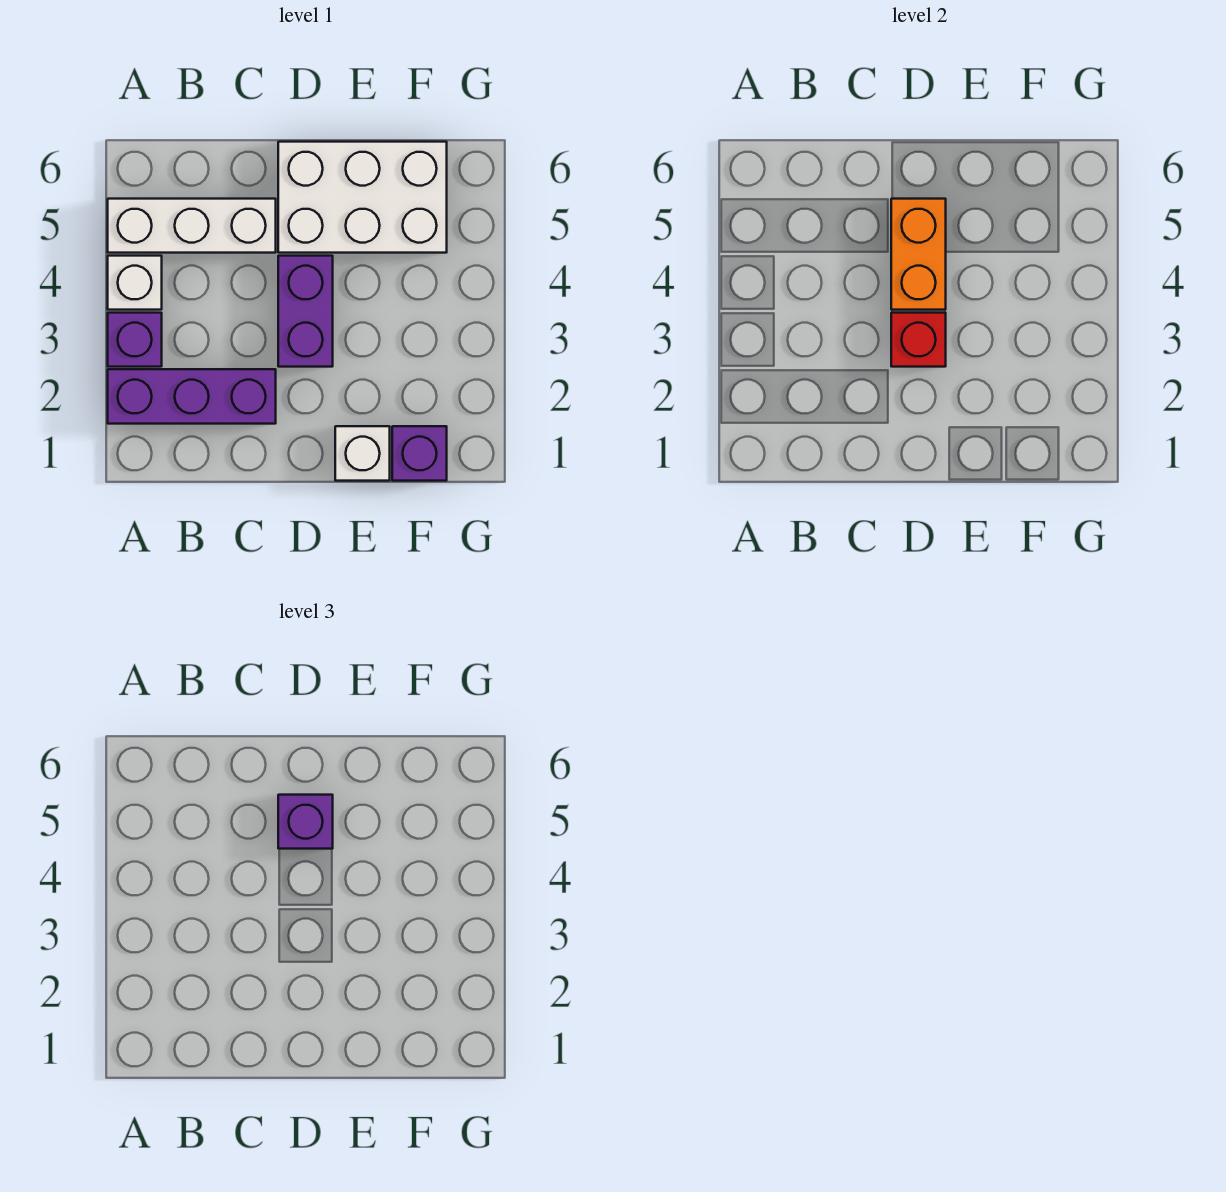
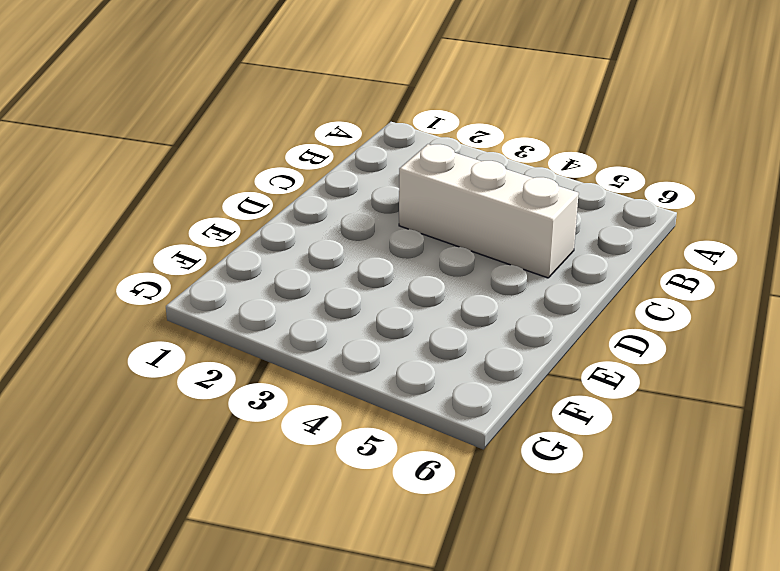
white brick C3:C5 level 1 -> white brick A5:C5 level 1
none -> purple brick A2:C2 level 1
none -> purple brick A3 level 1

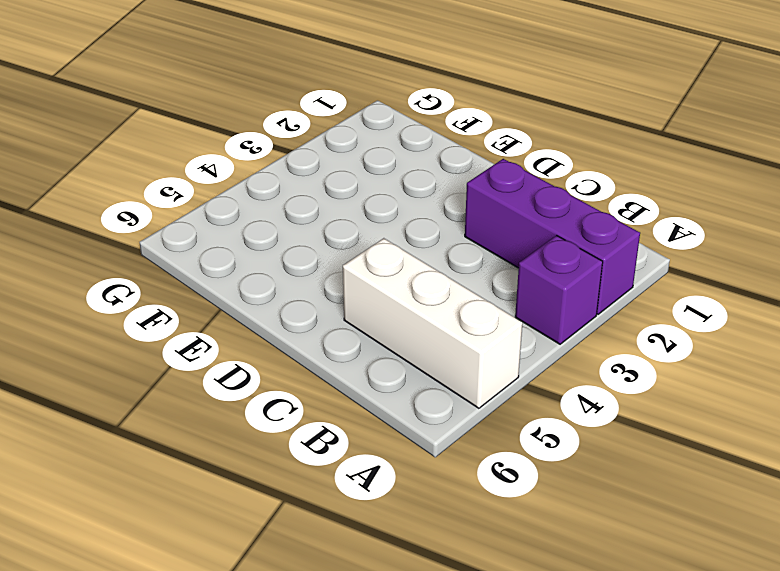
none -> white brick A4 level 1
none -> purple brick D3:D4 level 1

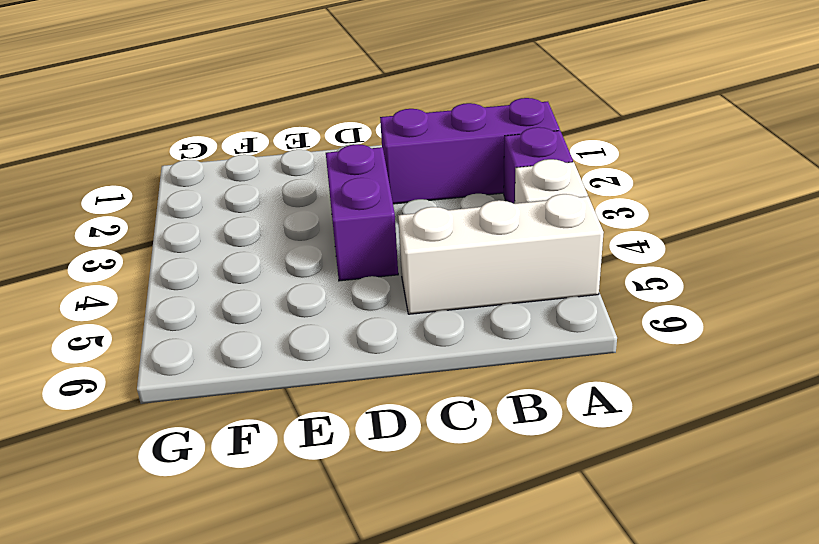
none -> white brick D5:F6 level 1
none -> white brick E1 level 1

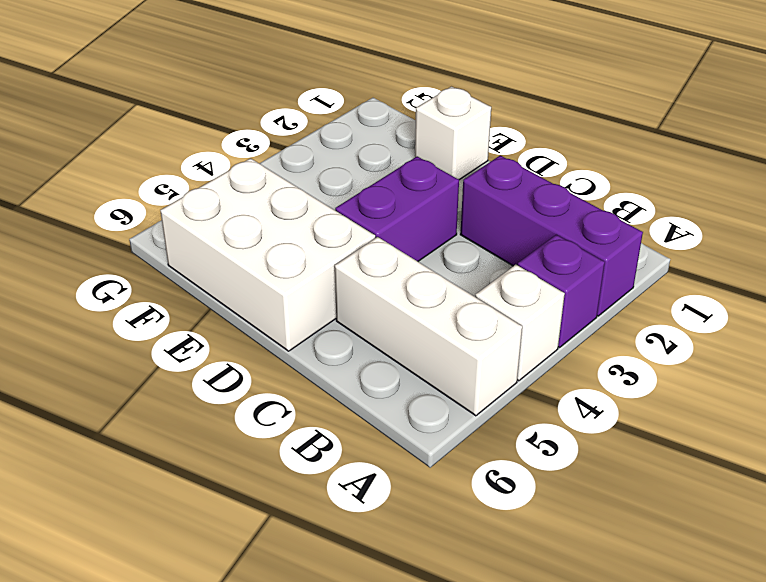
none -> purple brick F1 level 1
none -> red brick D3 level 2

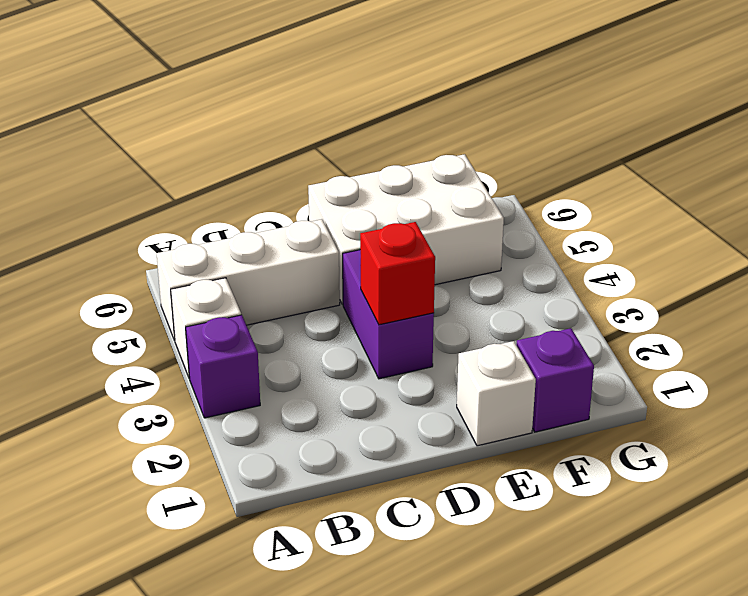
none -> purple brick A2:C2 level 1
none -> orange brick D4:D5 level 2

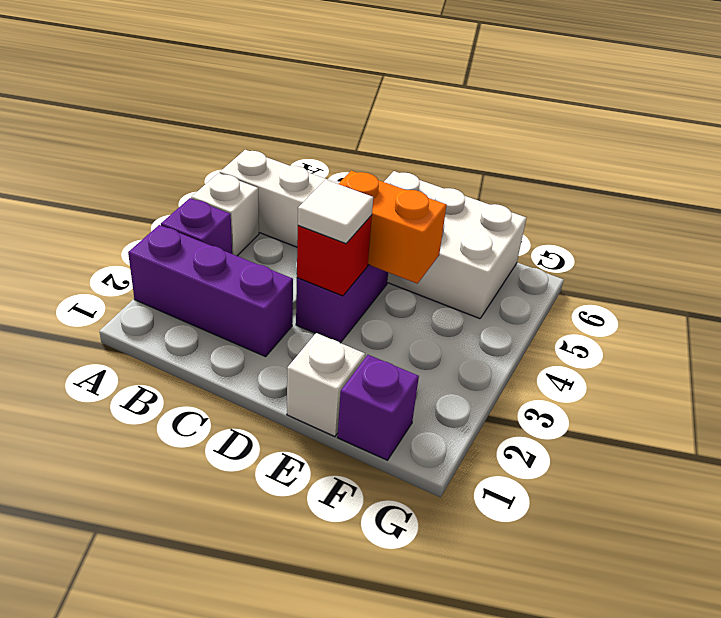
white tile D3 level 3 -> none
orange brick D4:E4 level 2 -> orange brick D4:D5 level 2
none -> purple brick D5 level 3

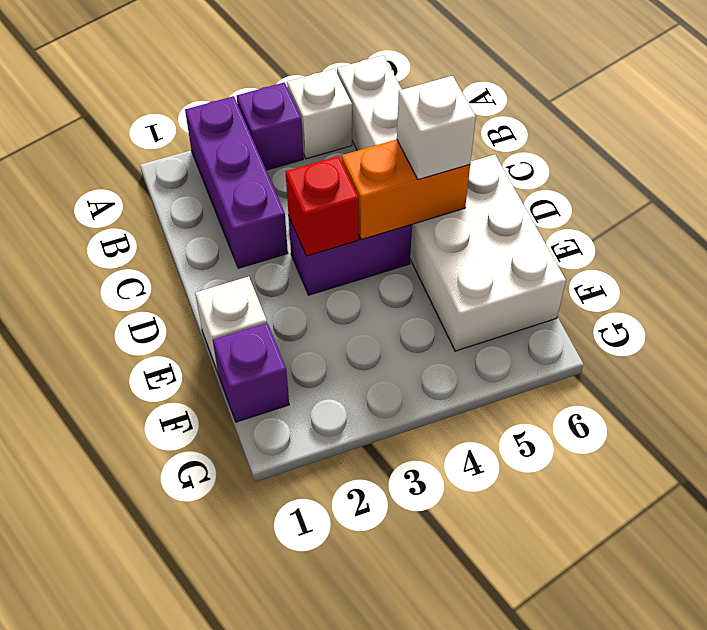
white brick D5 level 3 -> purple brick D5 level 3

